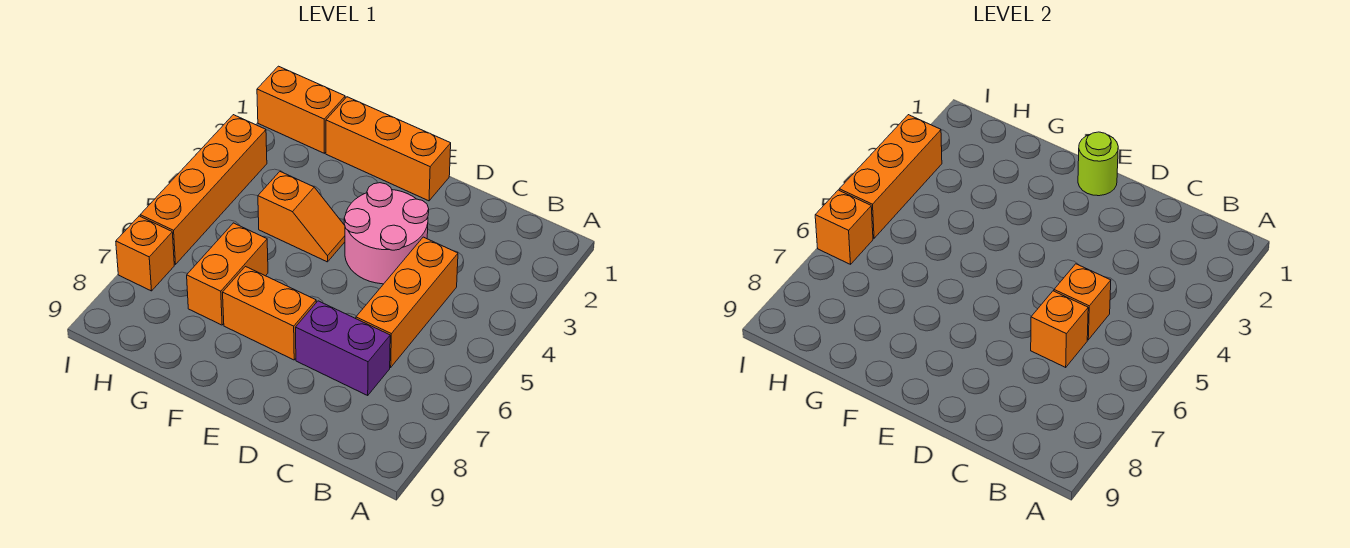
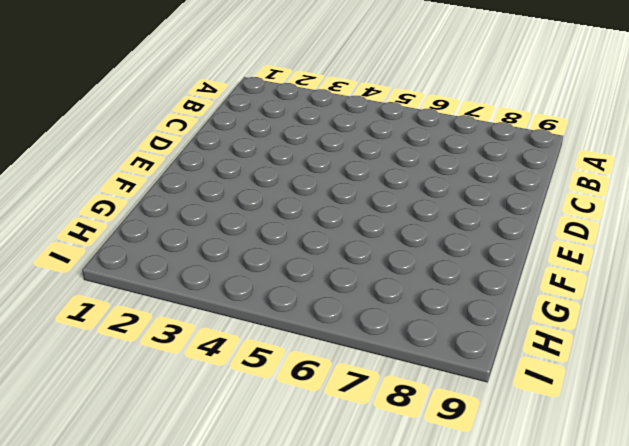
none -> orange brick C4:C6 level 1
none -> purple brick C7:D7 level 1
none -> pink round brick D3:E4 level 1

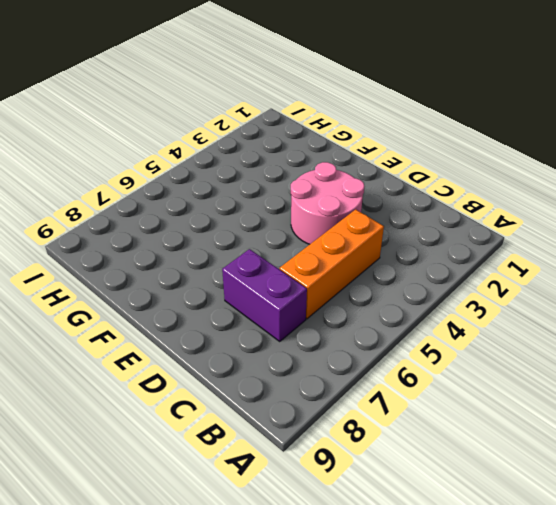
none -> orange brick E1:G1 level 1
none -> orange brick E7:F7 level 1
none -> orange slope F4:G4 level 1 top G

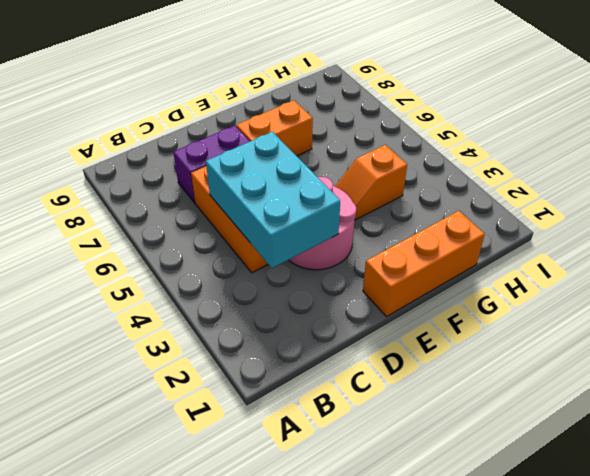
cyan brick C3:D5 level 2 -> orange brick C5 level 2
none -> orange brick G6:G7 level 1
none -> orange brick H1:I1 level 1
none -> orange brick I3:I6 level 1

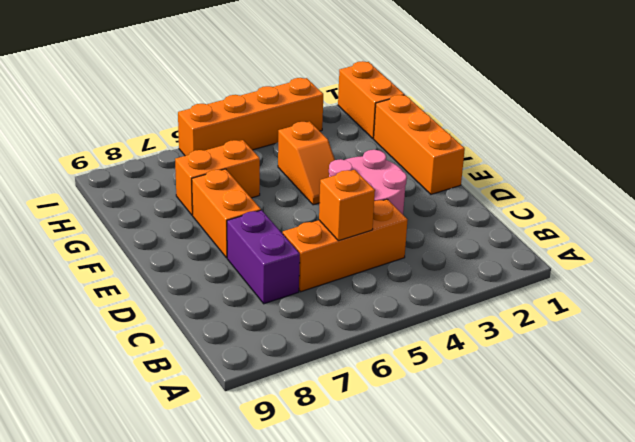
none -> orange brick I7 level 1
none -> orange brick C6 level 2
none -> lime round brick E1 level 2

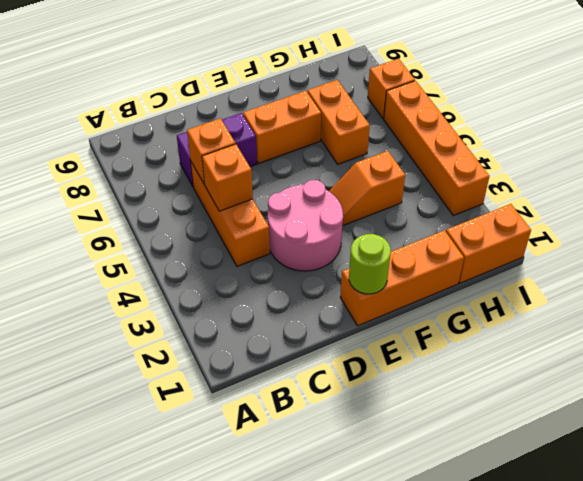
none -> orange brick I3:I5 level 2
none -> orange brick I6 level 2

